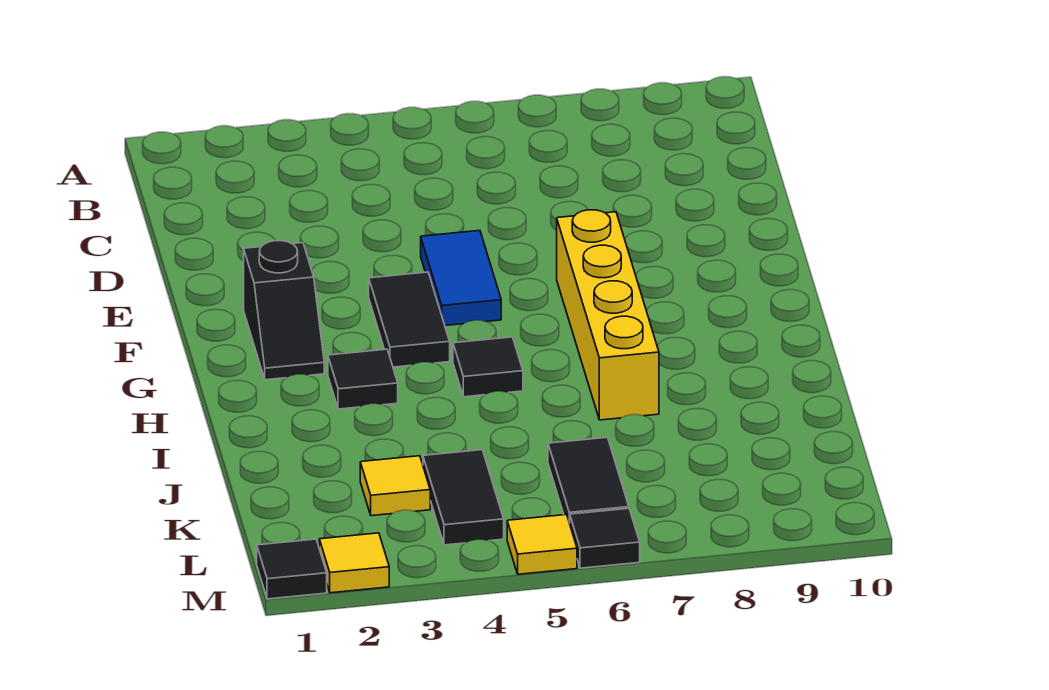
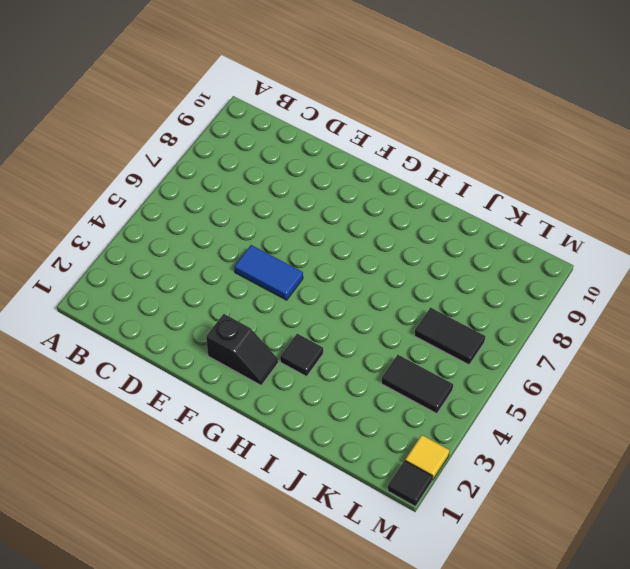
none -> black tile F4:G4 level 1
none -> yellow brick F7:I7 level 1
none -> black tile H5 level 1

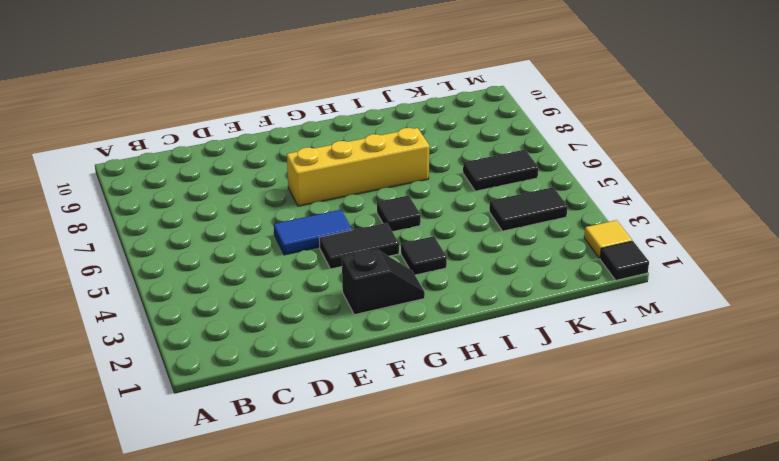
none -> yellow tile K3 level 1
none -> yellow tile M5 level 1
none -> black tile M6 level 1

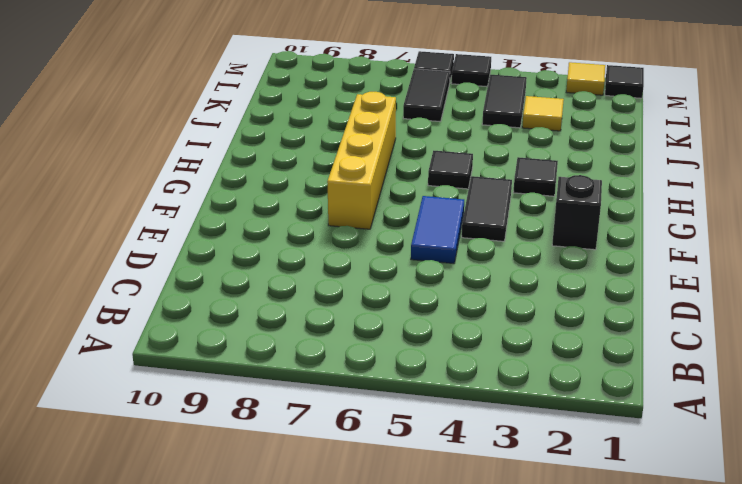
black tile M5 level 1 -> yellow tile M5 level 1

